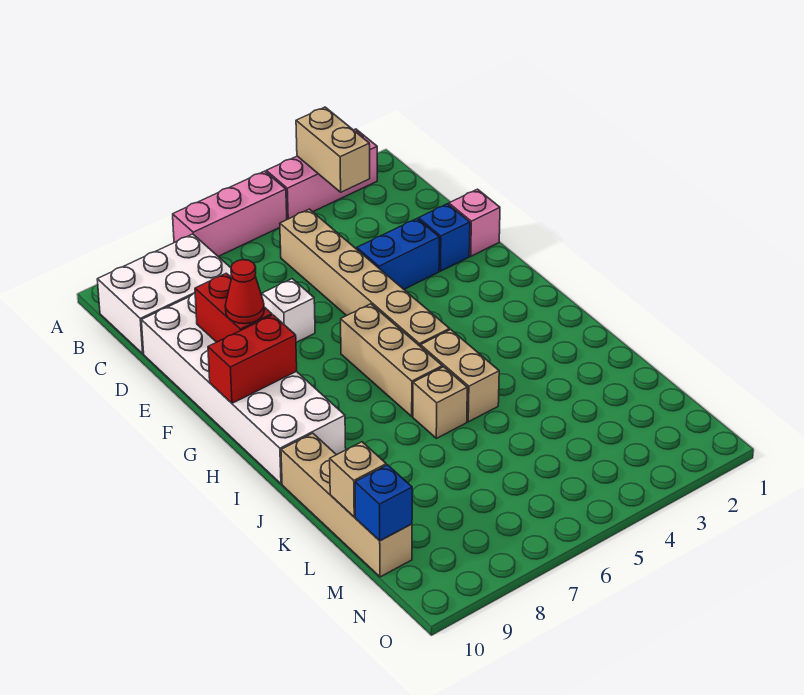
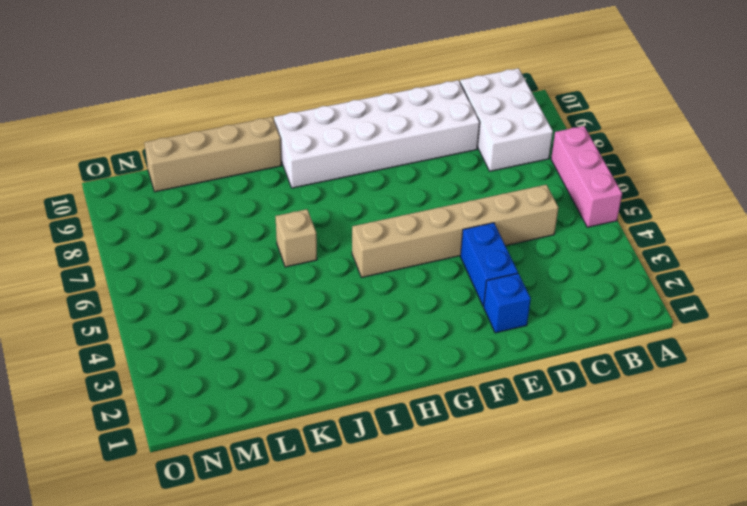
none -> pink brick A2:A4 level 1
none -> pink brick E1 level 1
none -> white brick E7 level 1

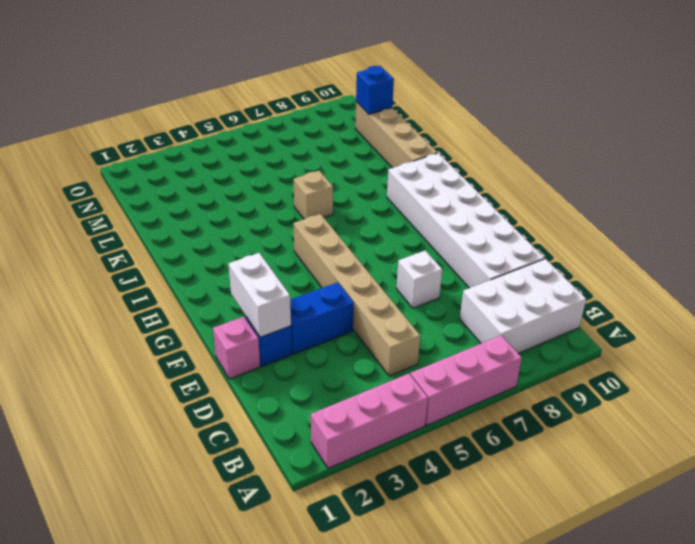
white brick E2:F2 level 2 -> none
none -> tan brick G6:I6 level 1
none -> tan brick I5:J5 level 1
none -> tan brick A3:B3 level 2

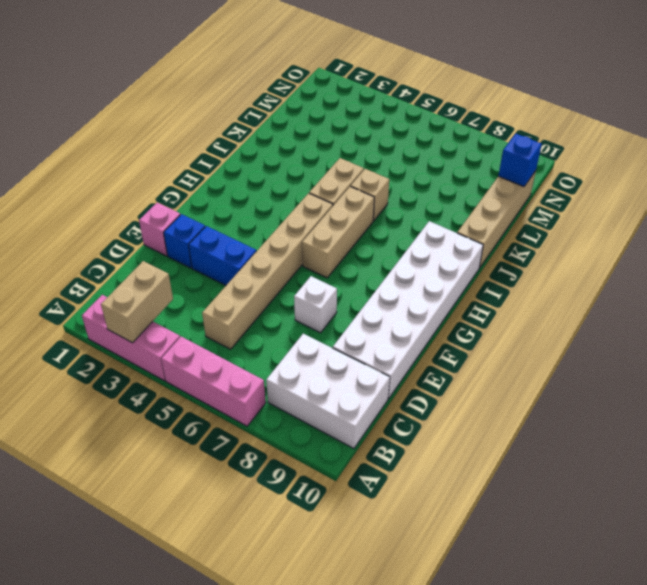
none -> red brick E9:F9 level 2
none -> red brick G9:G10 level 2
none -> tan brick L10 level 2

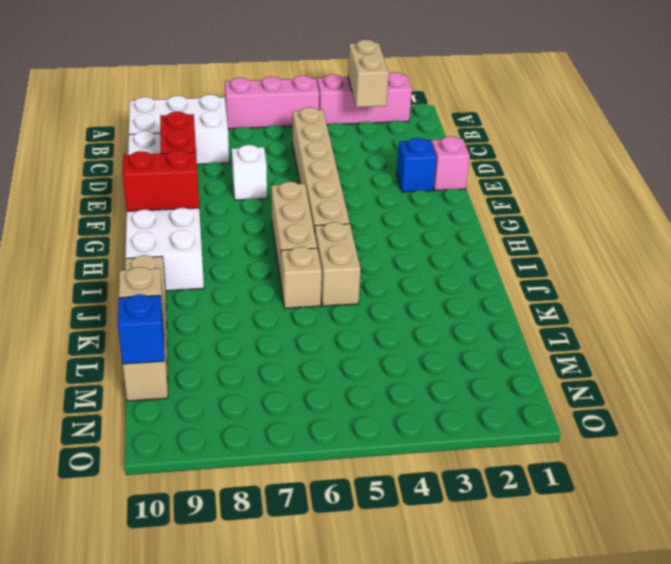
none -> blue brick E3:E4 level 1
none -> red cone F9 level 3

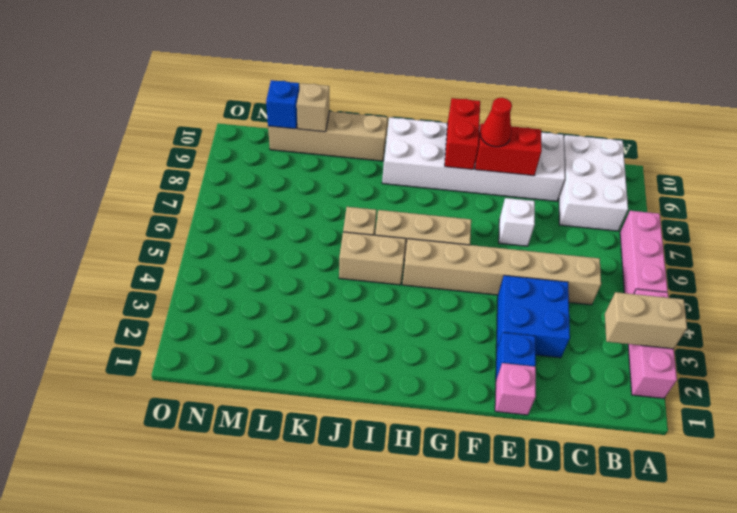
blue brick D3:E4 level 1 -> blue brick E3:E4 level 1

